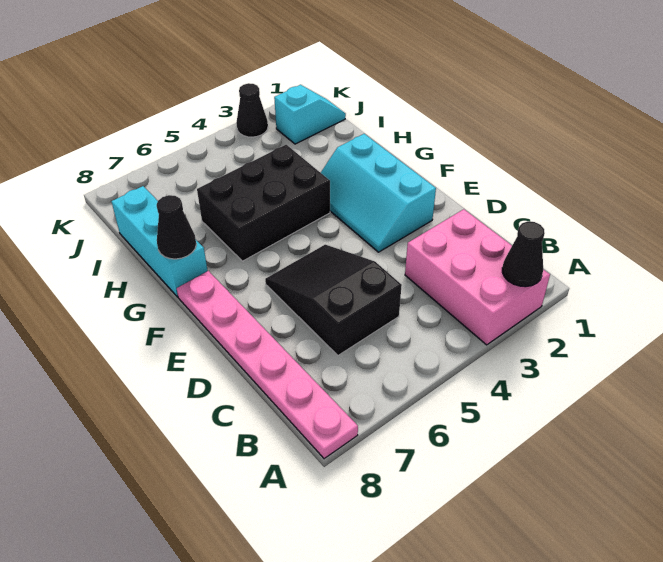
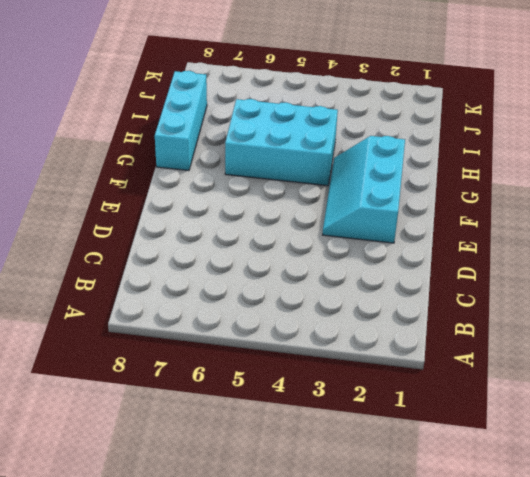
cyan brick G4:H6 level 1 -> black brick G4:H6 level 1
none -> pink brick A2:C3 level 1
none -> pink plate A8:F8 level 1

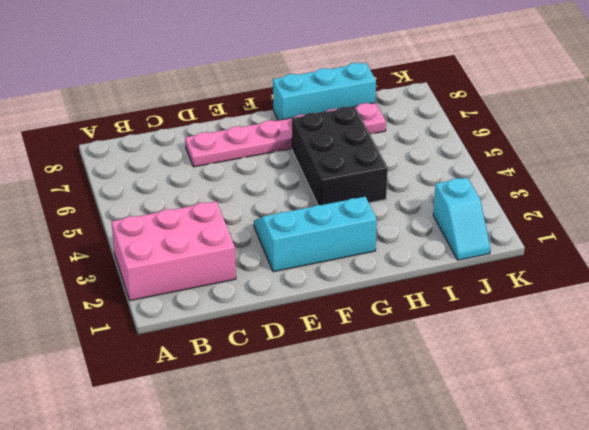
pink plate D7:I7 level 1 -> pink plate A8:F8 level 1
none -> black slope C5:E6 level 1 top C
none -> black cone K3 level 1

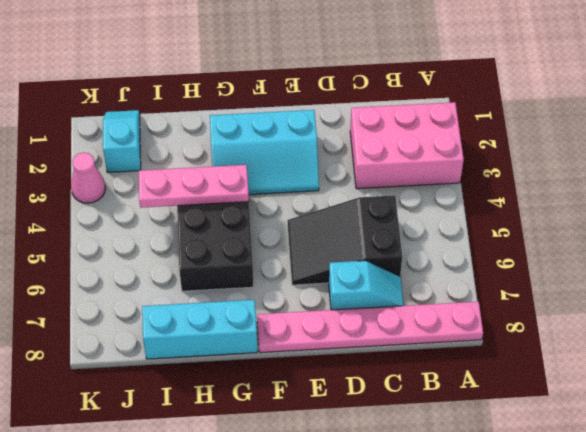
cyan slope C7:D7 level 1 top D -> none
pink plate G4:I4 level 2 -> none
pink cone K3 level 1 -> black cone K3 level 1
none -> black cone A2 level 2
none -> black cone G8 level 2

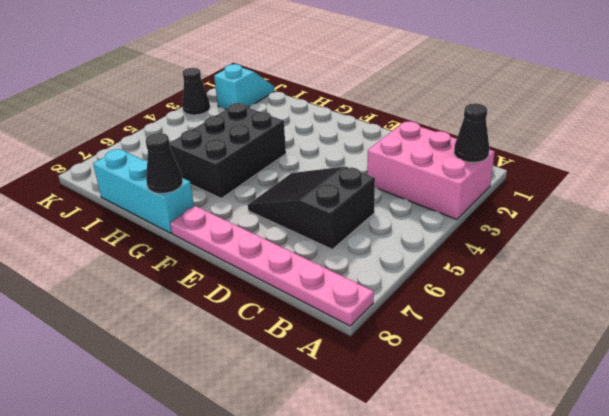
none -> cyan slope E2:G3 level 1 top 2

